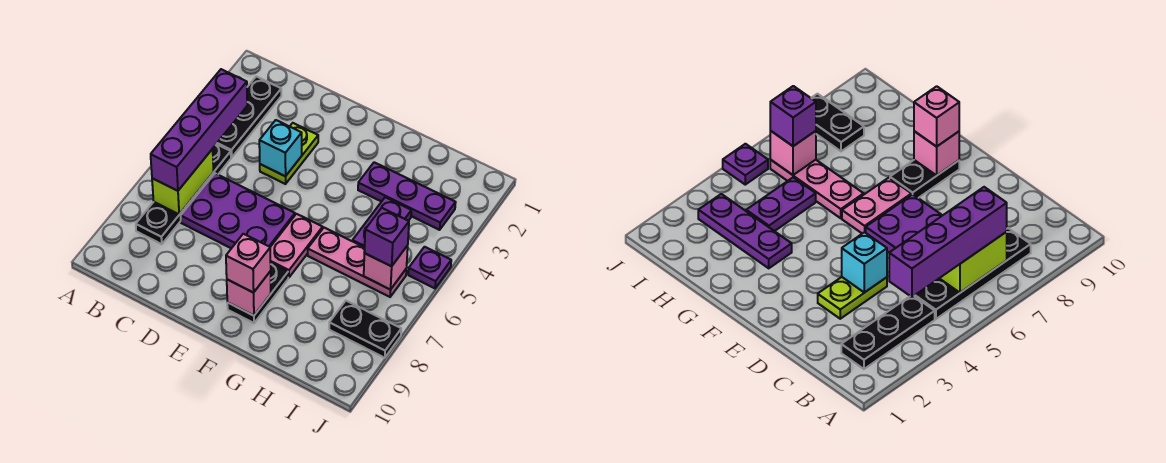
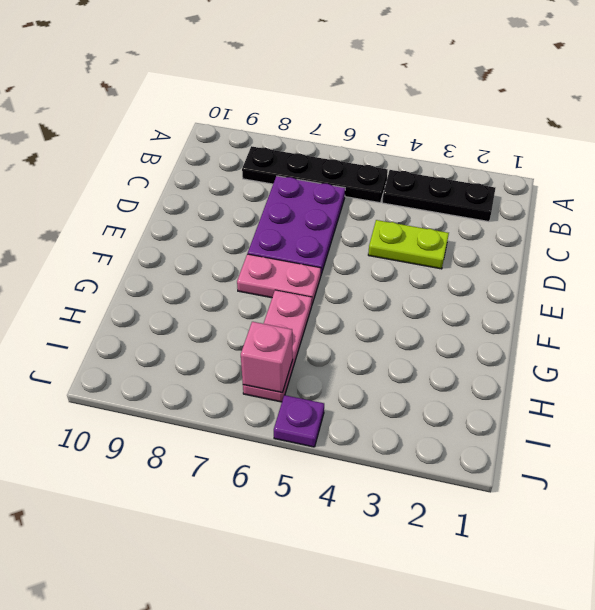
none -> black plate F8:F9 level 1
none -> purple plate G3:I3 level 1
none -> purple plate H4:H5 level 1

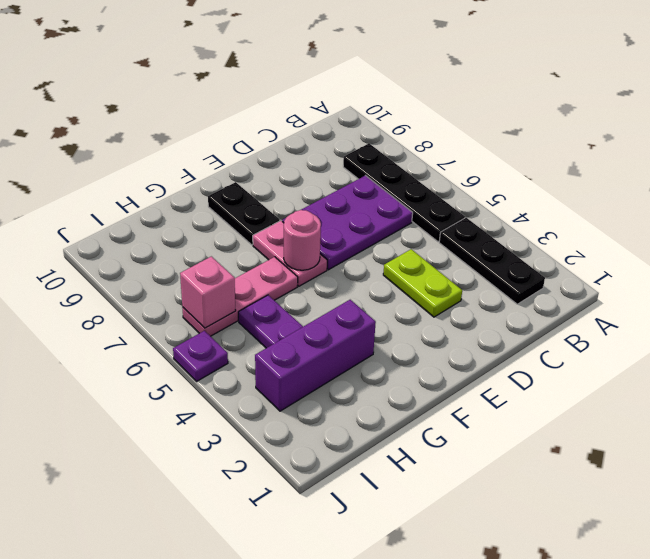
pink round brick F6 level 2 -> none
purple brick G3:I3 level 1 -> purple plate G3:I3 level 1
none -> black plate I8:J8 level 1
none -> lime brick B6:B7 level 2
none -> cyan brick D4 level 2

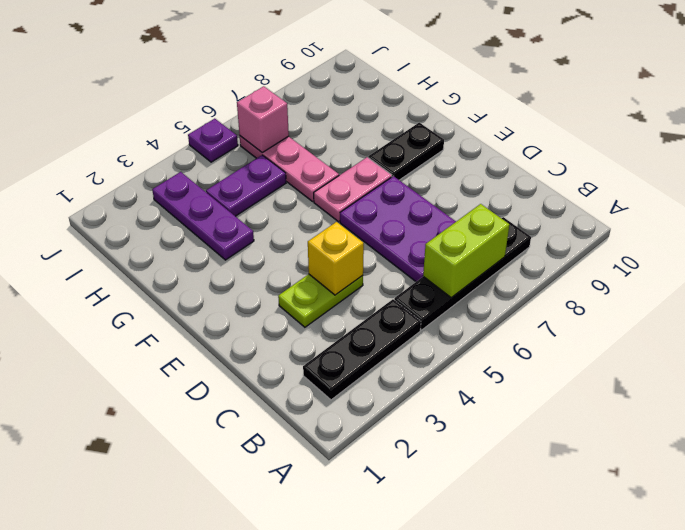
yellow brick D4 level 2 -> cyan brick D4 level 2
none -> black plate I8:J8 level 1
none -> pink brick F9 level 2
none -> purple brick B4:B7 level 3

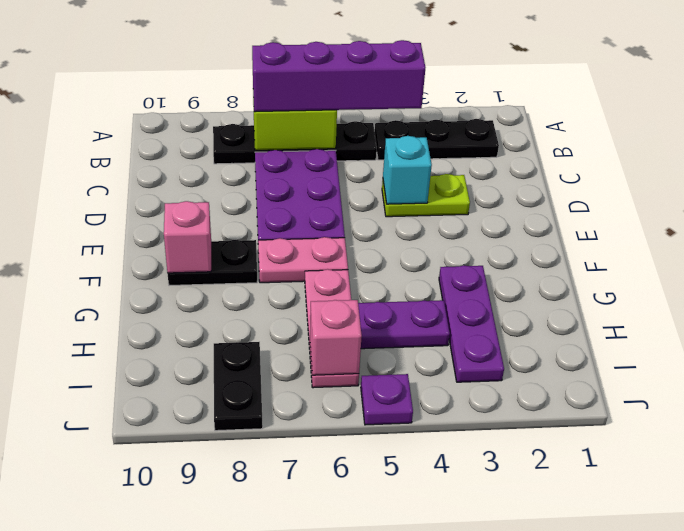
none -> pink brick F9 level 3
none -> purple brick I6 level 3

